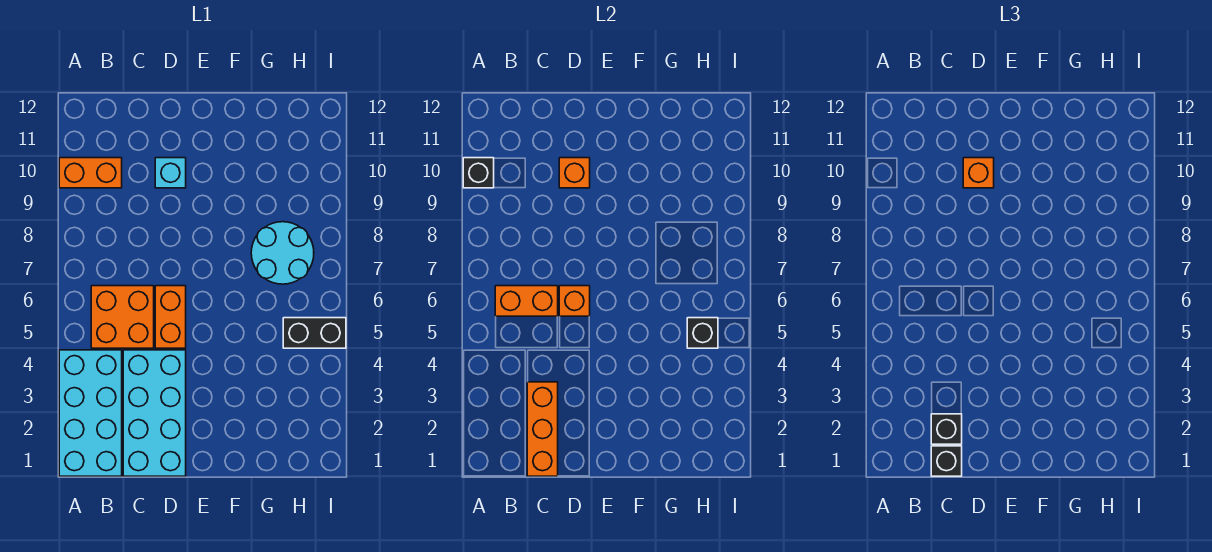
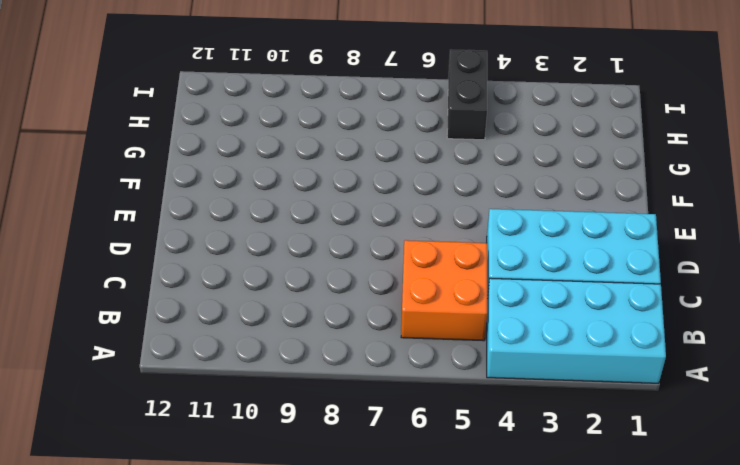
none -> orange brick A10:B10 level 1
none -> orange brick D5:D6 level 1
none -> cyan brick D10 level 1

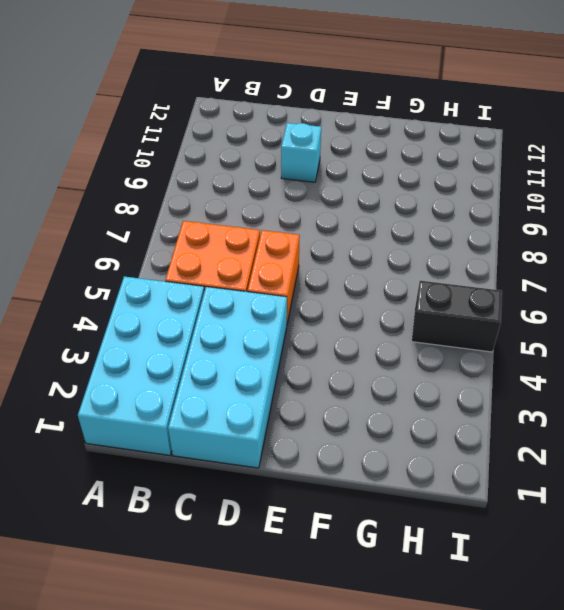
none -> orange brick A10:B10 level 1
none -> cyan round brick G7:H8 level 1
none -> black brick A10 level 2

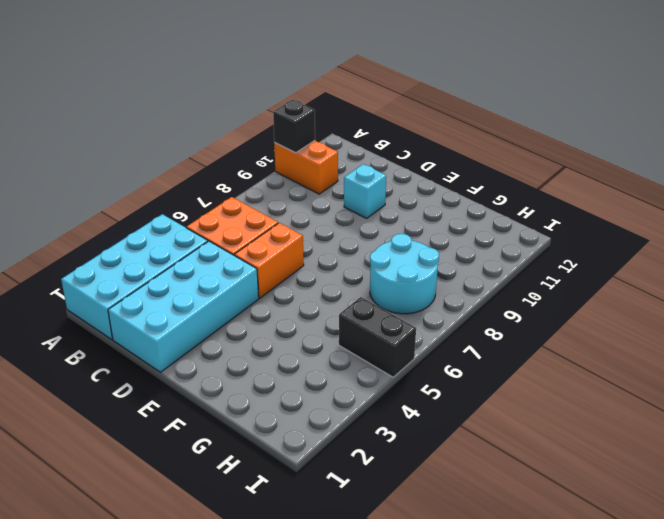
none -> orange brick B6:C6 level 2
none -> orange brick C1:C3 level 2
none -> orange brick D6 level 2

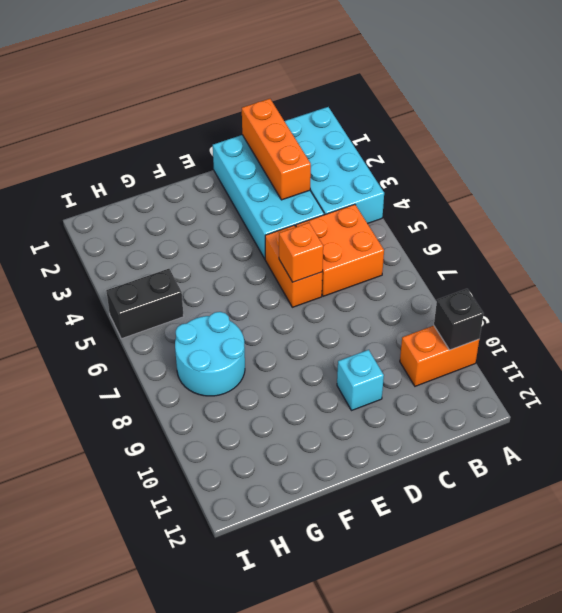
none -> orange brick B6:C6 level 2
none -> orange brick D10 level 2
none -> black brick H5 level 2

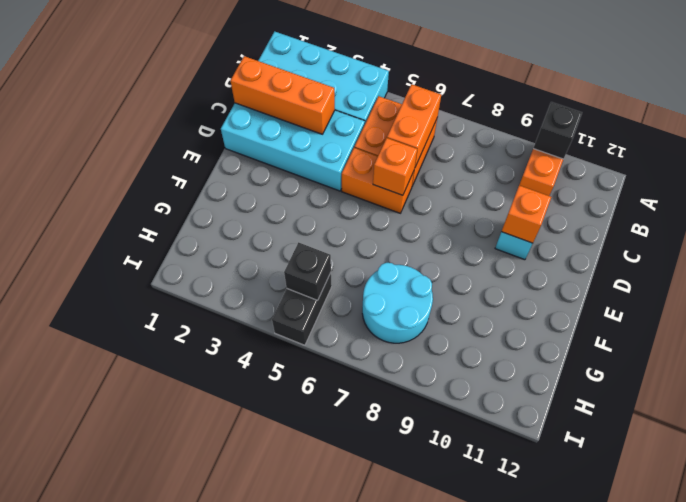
none -> black brick C1 level 3
none -> black brick C2 level 3
none -> orange brick D10 level 3

